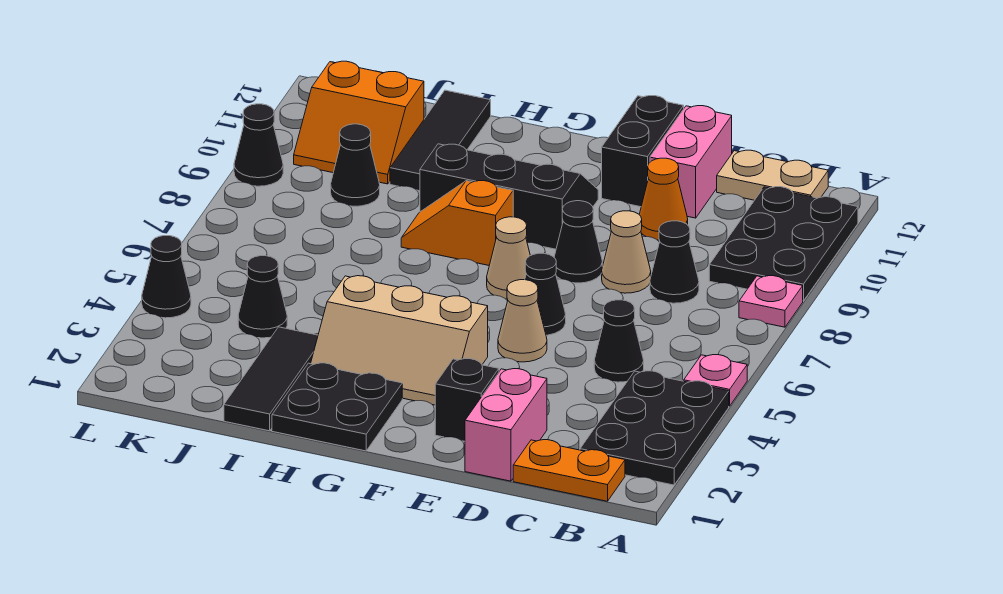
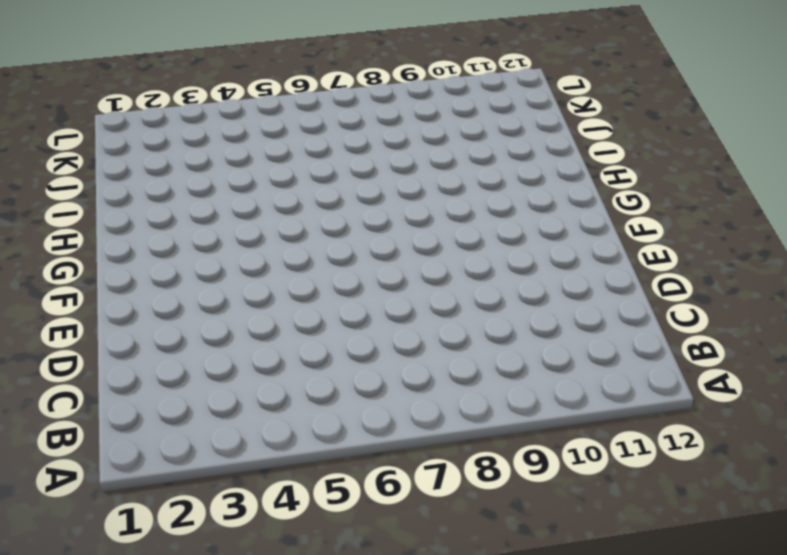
none -> black plate A2:B4 level 1
none -> pink plate A5 level 1
none -> pink plate A8 level 1

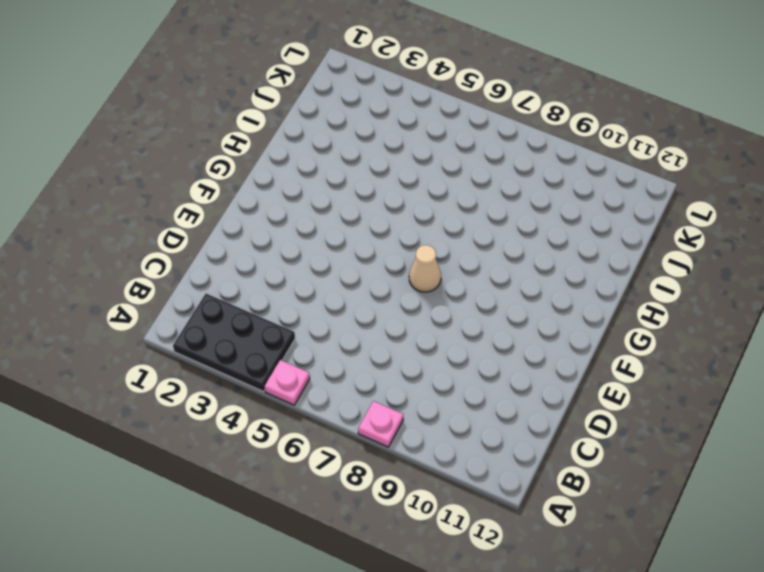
none -> black plate A9:B11 level 1
none -> orange plate B1:C1 level 1
none -> tan plate B12:C12 level 1

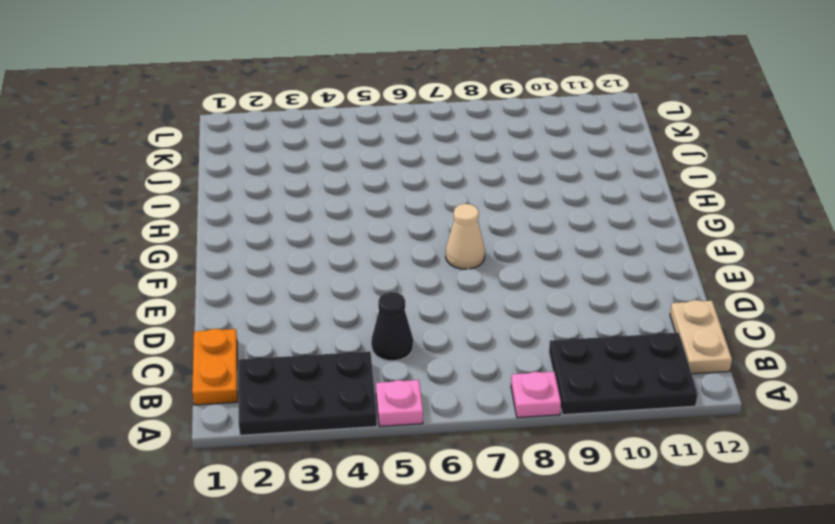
none -> black cone C8 level 1
none -> pink brick D1:D2 level 1
none -> tan cone D8 level 1

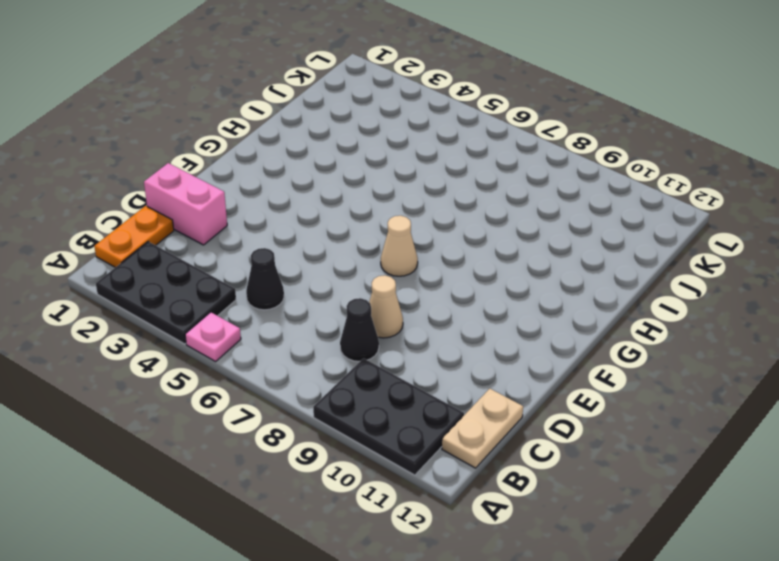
none -> pink plate A8 level 1
none -> orange cone D10 level 1
none -> pink brick D11:D12 level 1

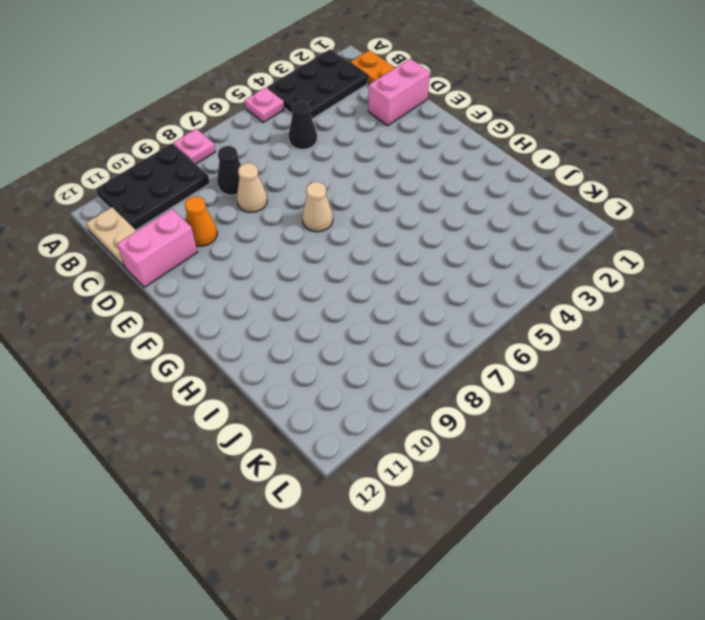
none -> black brick E2 level 1
none -> tan cone E5 level 1
none -> black cone E6 level 1

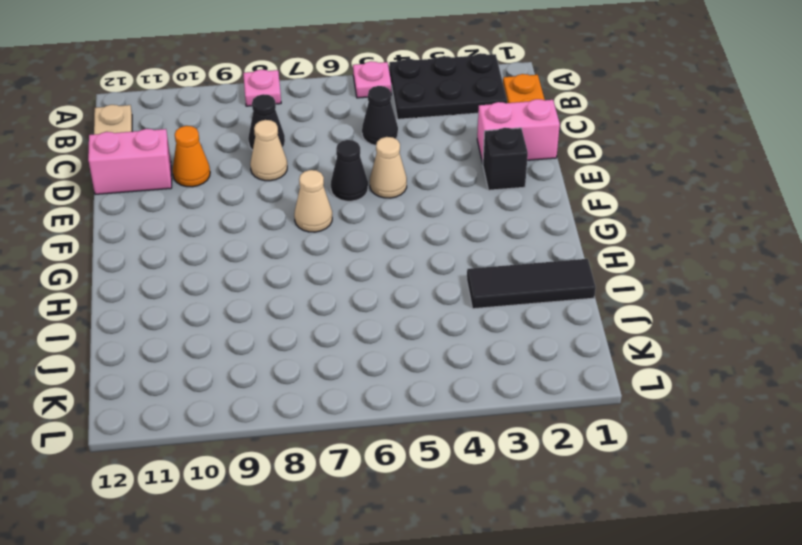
none -> black plate A9:B11 level 1
none -> black cone E8 level 1
none -> black brick E11:E12 level 1

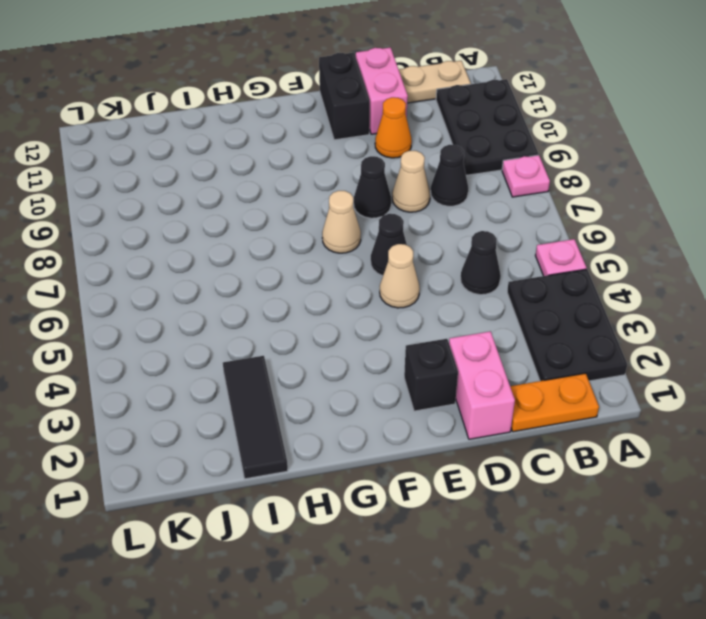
none -> tan slope F3:H4 level 1 top 4
none -> black slope F9:H10 level 1 top 9
none -> black plate G1:H2 level 1

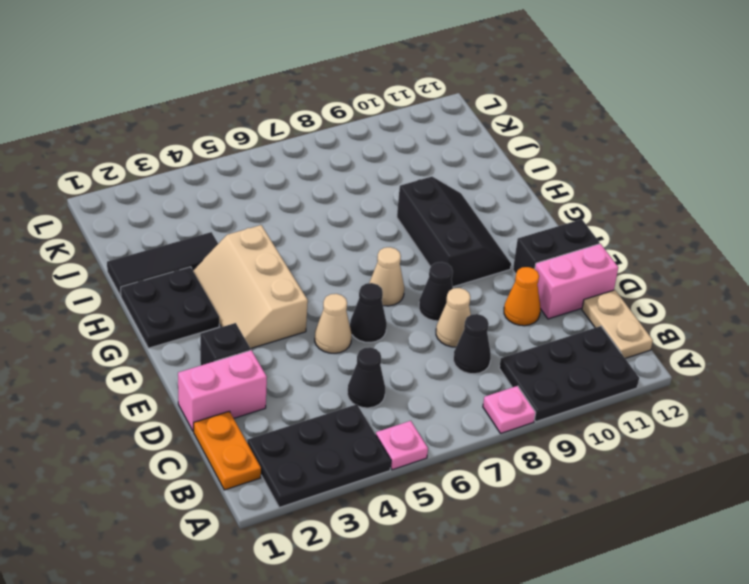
none -> orange slope G8:H8 level 1 top G
none -> black tile I10:I12 level 1
none -> black cone J4 level 1

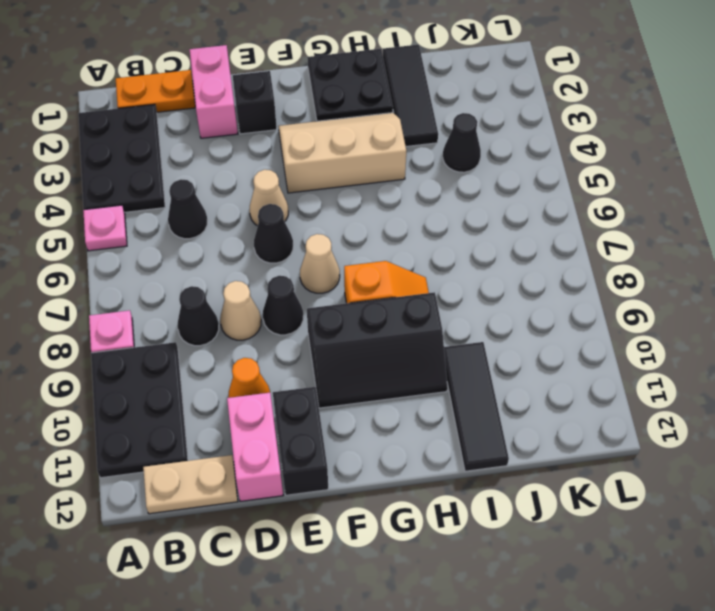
none -> black cone J9 level 1
none -> orange slope J10:K11 level 1 top 11
none -> black cone L4 level 1

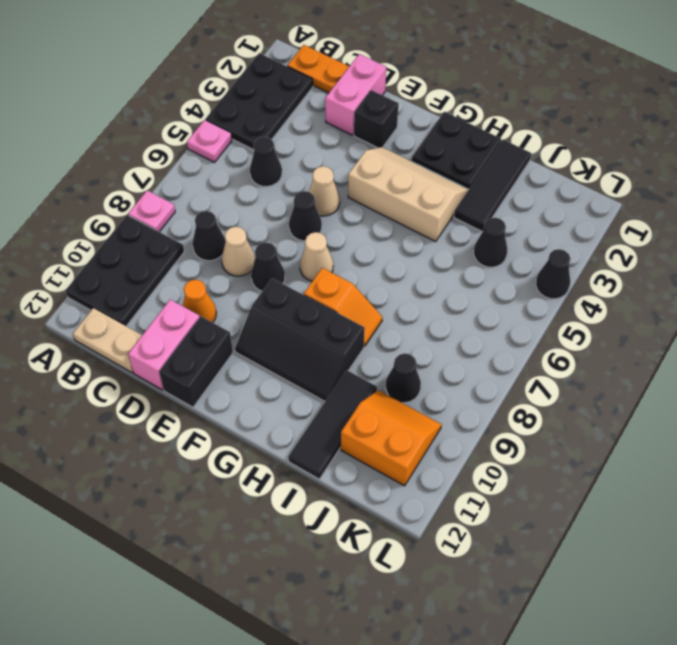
none -> black cone L9 level 1

